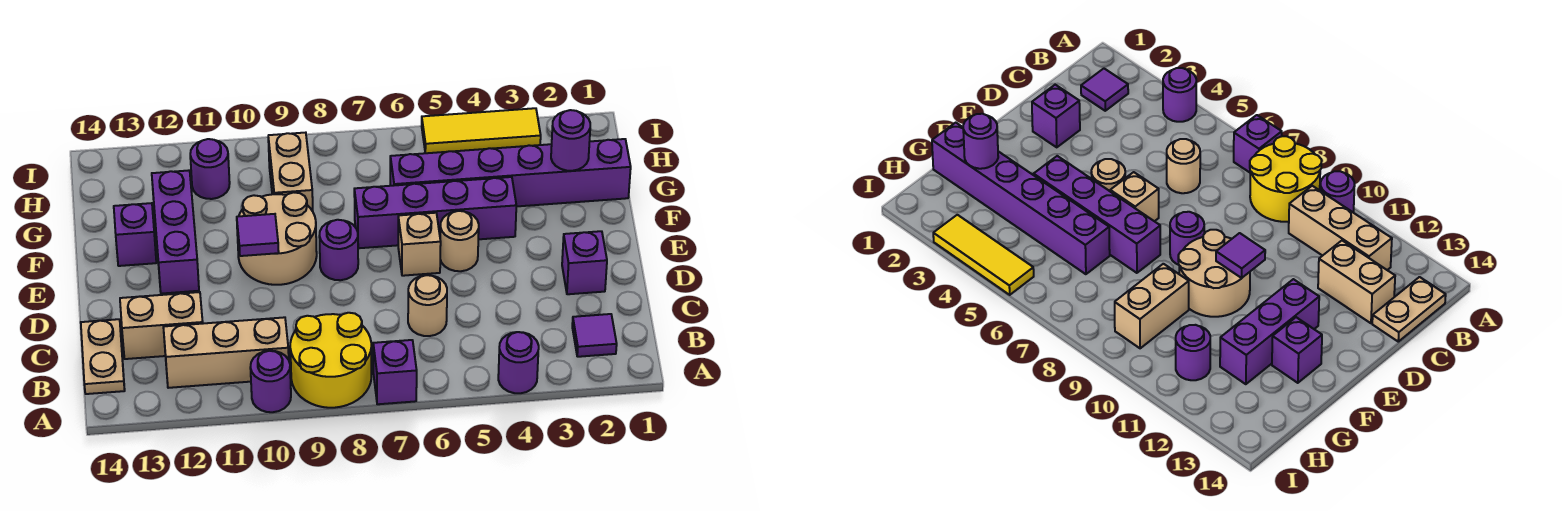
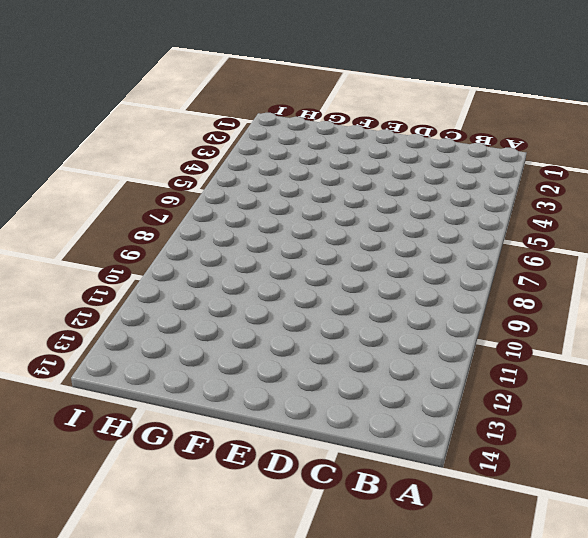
none -> purple round brick A4 level 1
none -> purple brick A7 level 1
none -> yellow round brick A8:B9 level 1

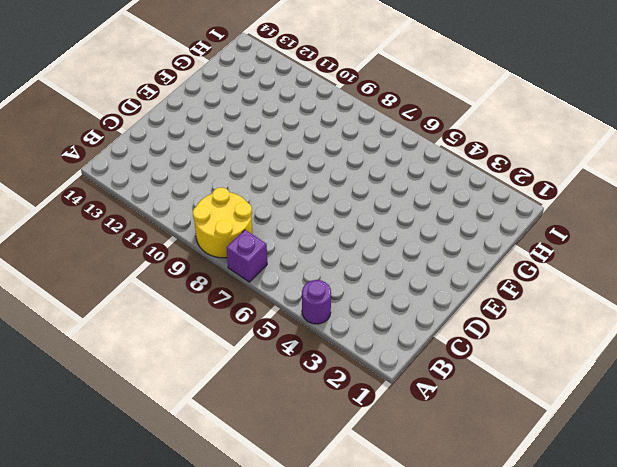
none -> purple round brick A10 level 1
none -> purple tile B2 level 1
none -> tan brick B10:B12 level 1

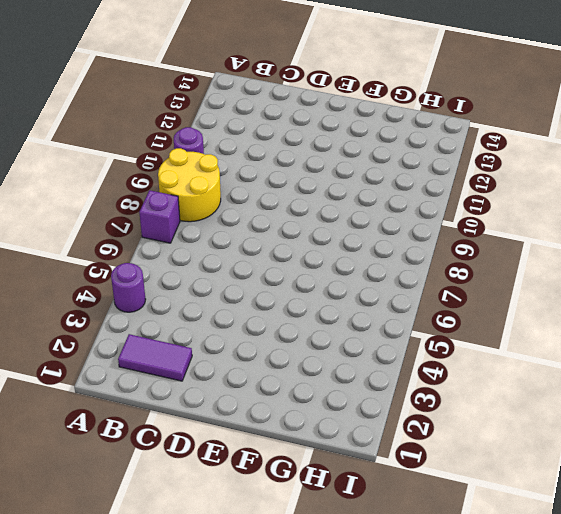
purple tile B2:C2 level 1 -> purple tile B2 level 1
none -> tan brick B10:B12 level 1
none -> tan plate B14:C14 level 1
none -> tan round brick C6 level 1

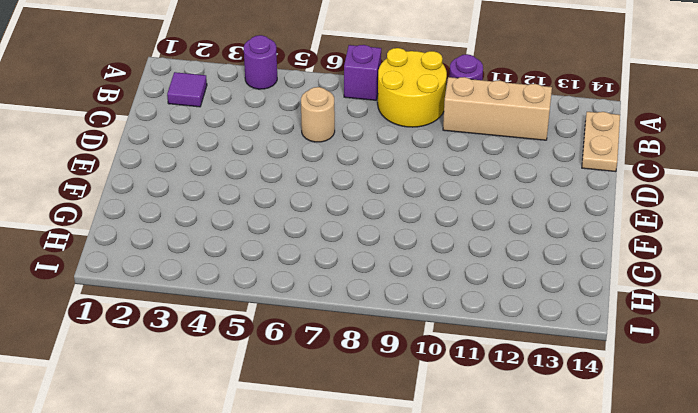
none -> tan brick C12:C13 level 1
none -> purple brick D2 level 1
none -> tan round brick E5 level 1

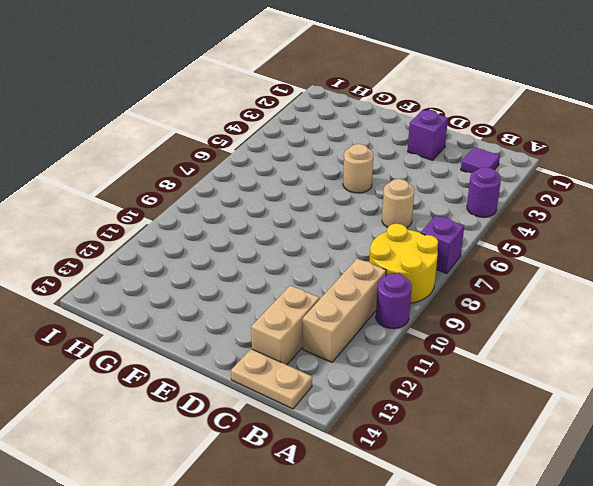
none -> tan brick E6 level 1
none -> purple round brick E8 level 1
none -> tan round brick E9:F10 level 1

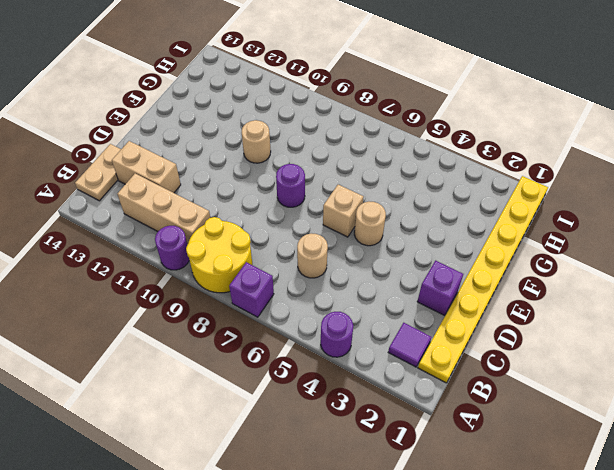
yellow plate B1:I1 level 1 -> purple brick G1:G6 level 1
tan round brick F10 level 1 -> tan round brick E9:F10 level 1
none -> purple brick E12:G12 level 1
none -> purple brick F4:F7 level 1
none -> purple brick F13 level 1

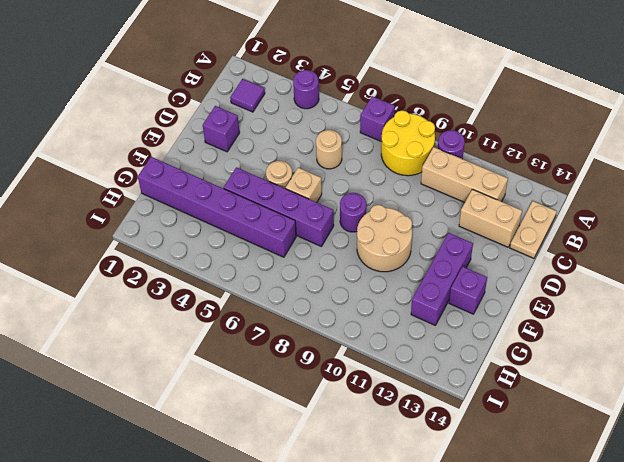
none -> tan brick G9:H9 level 1
none -> purple round brick H11 level 1
none -> yellow tile I3:I5 level 1

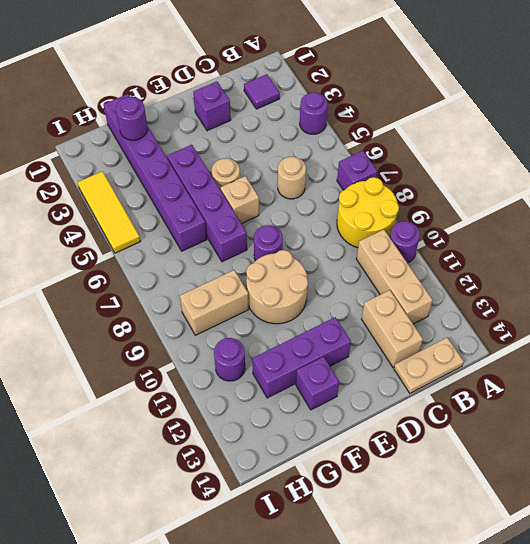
none -> purple tile E10 level 2

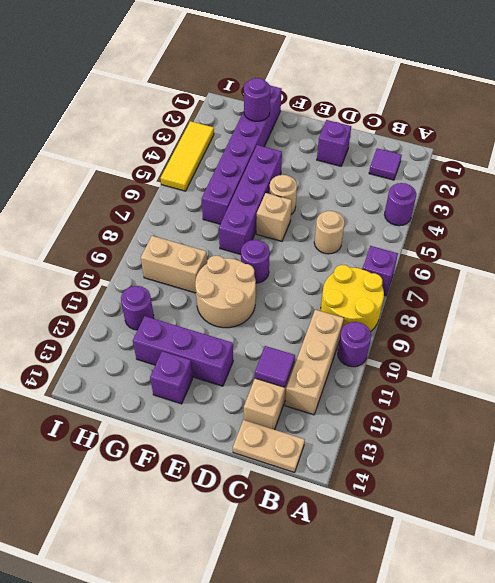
purple tile C12 level 2 -> purple tile E10 level 2

